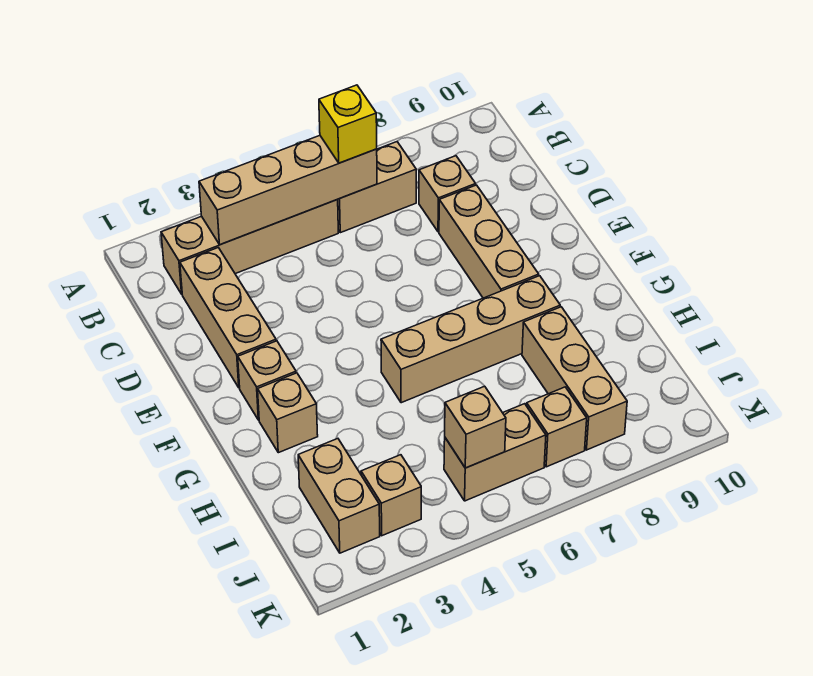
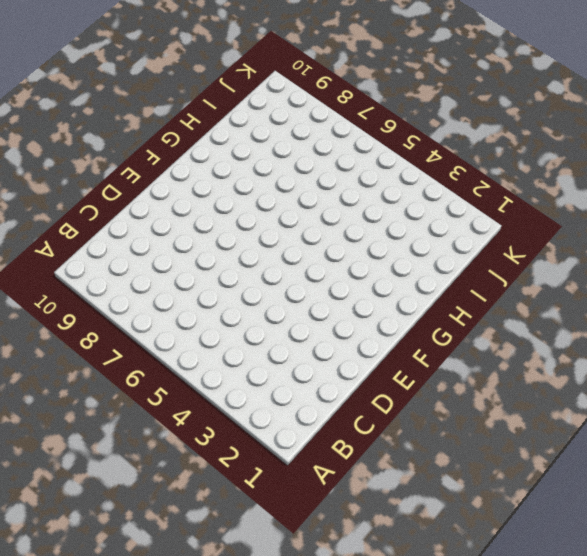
none -> tan brick B2:B5 level 1
none -> tan brick B6:B7 level 1
none -> tan brick C2:E2 level 1

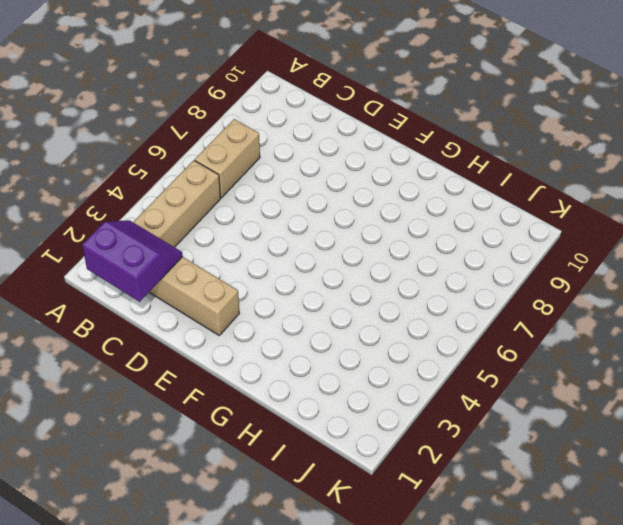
purple slope B1:C2 level 2 top 1 -> none
none -> tan brick C8 level 1
none -> tan brick D8:F8 level 1
none -> tan brick F2 level 1

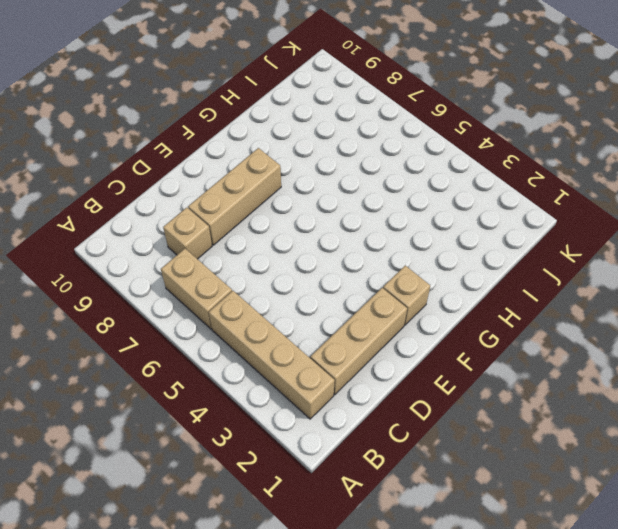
none -> tan brick G2 level 1
none -> tan brick G5:G8 level 1
none -> tan brick H8:J8 level 1

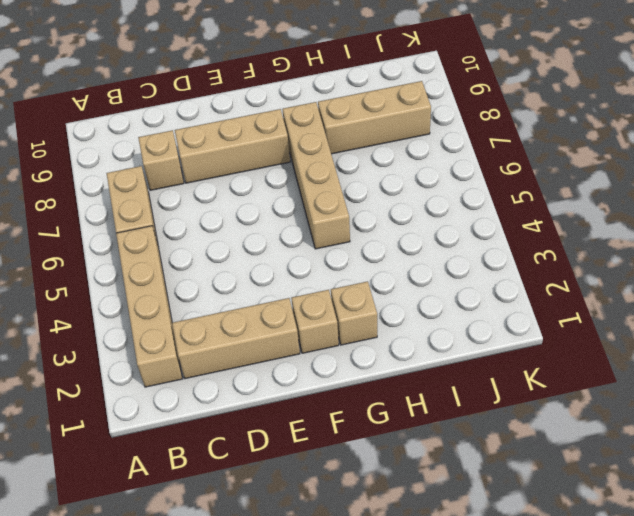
none -> tan brick I2:J2 level 1
none -> tan brick J3 level 1
none -> tan brick J5:J6 level 1

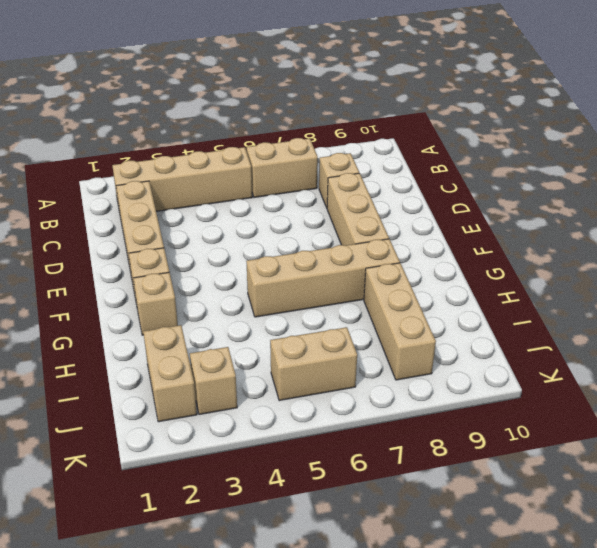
none -> tan brick J7 level 1
none -> tan brick B3:B6 level 2
none -> tan brick J5 level 2

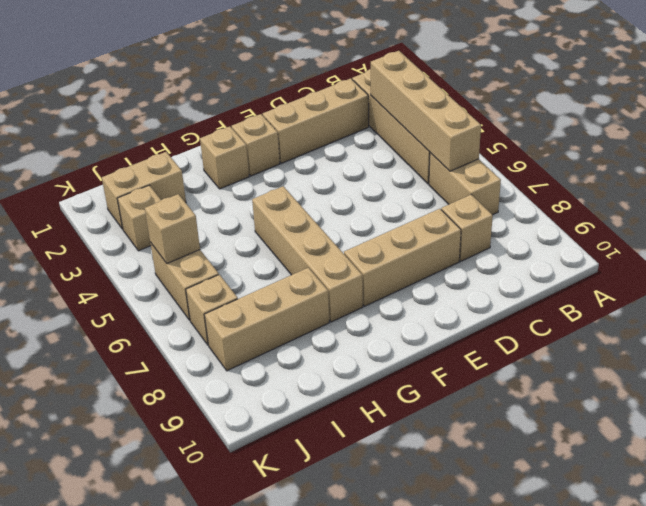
none -> yellow brick B6 level 3

